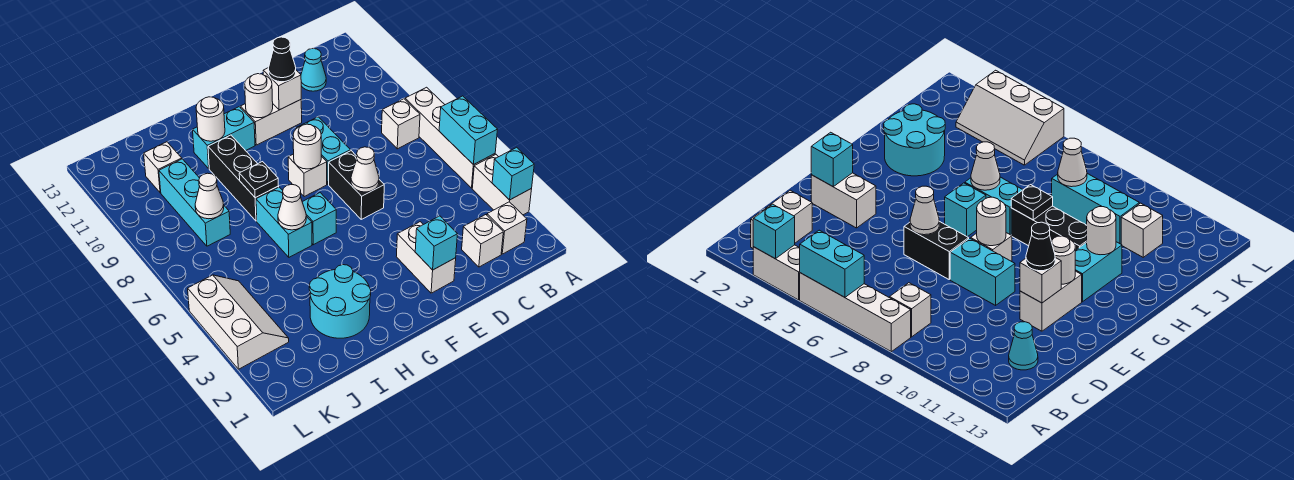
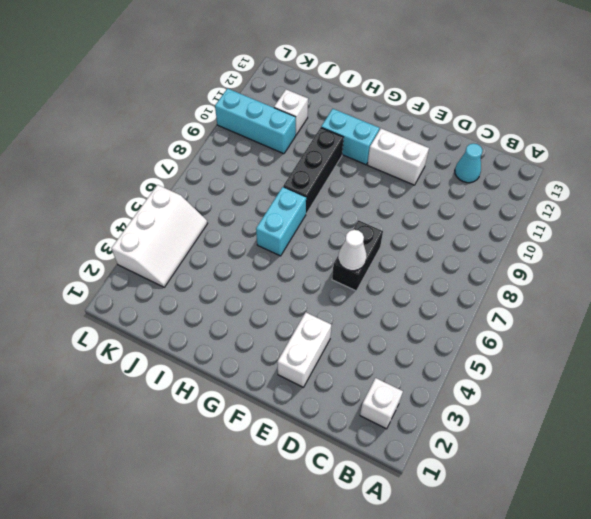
cyan brick J10:L10 level 1 -> cyan brick J8:J10 level 1
none -> white brick A3:A4 level 1
none -> white brick A5:A8 level 1
none -> white brick B8 level 1
none -> white brick C2 level 1

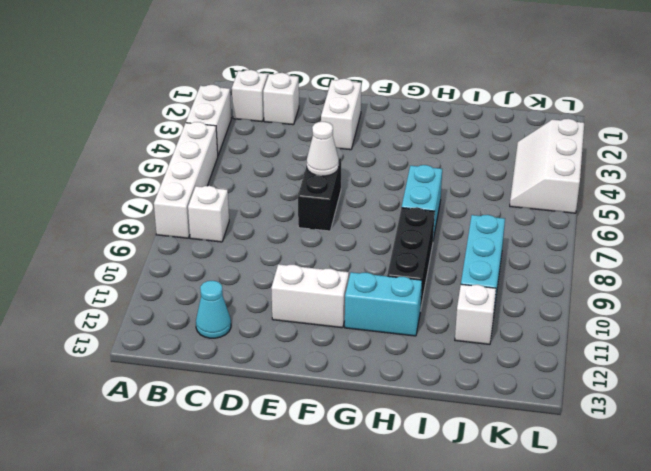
none -> cyan brick E8:E9 level 1
none -> white brick F8 level 1
none -> cyan brick G6 level 1
none -> cyan round brick H2:I3 level 1

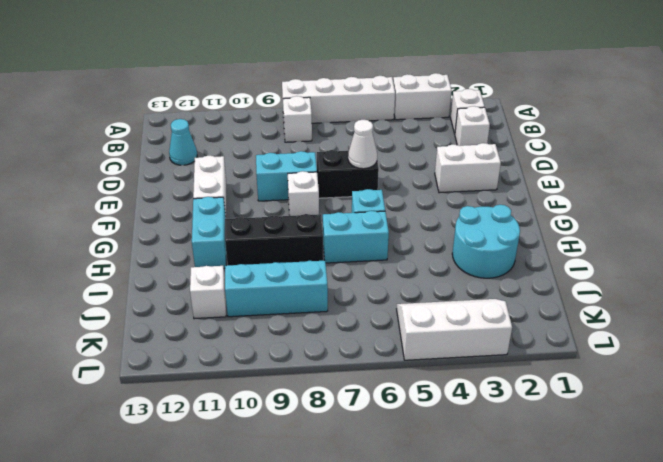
none -> cyan brick A3 level 2
none -> cyan brick A5:A6 level 2
none -> cyan brick E2 level 2
none -> white brick E11 level 2

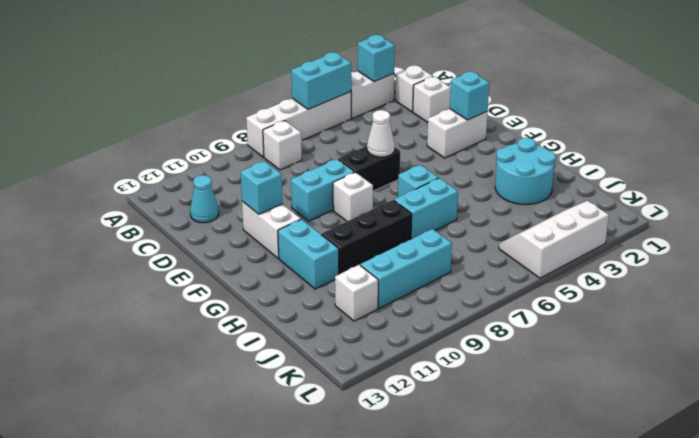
cyan brick E11 level 2 -> white brick E11 level 2
none -> white round brick F8 level 2
none -> white round brick F11 level 2
none -> white cone H6 level 2
none -> black plate H8 level 2

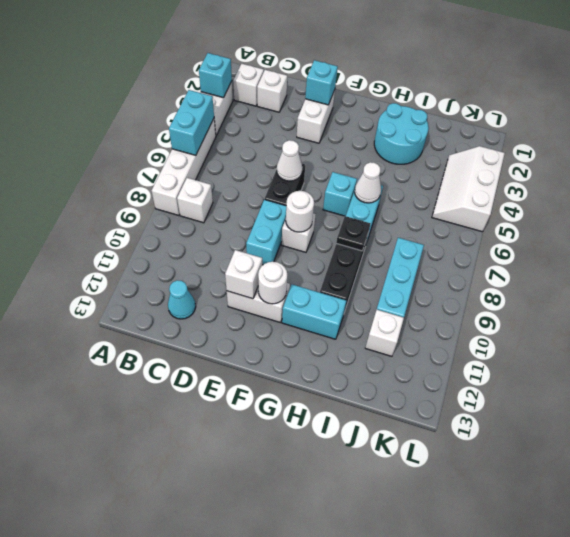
none -> white round brick H11 level 2
none -> white cone J8 level 2
none -> black cone E11 level 3

